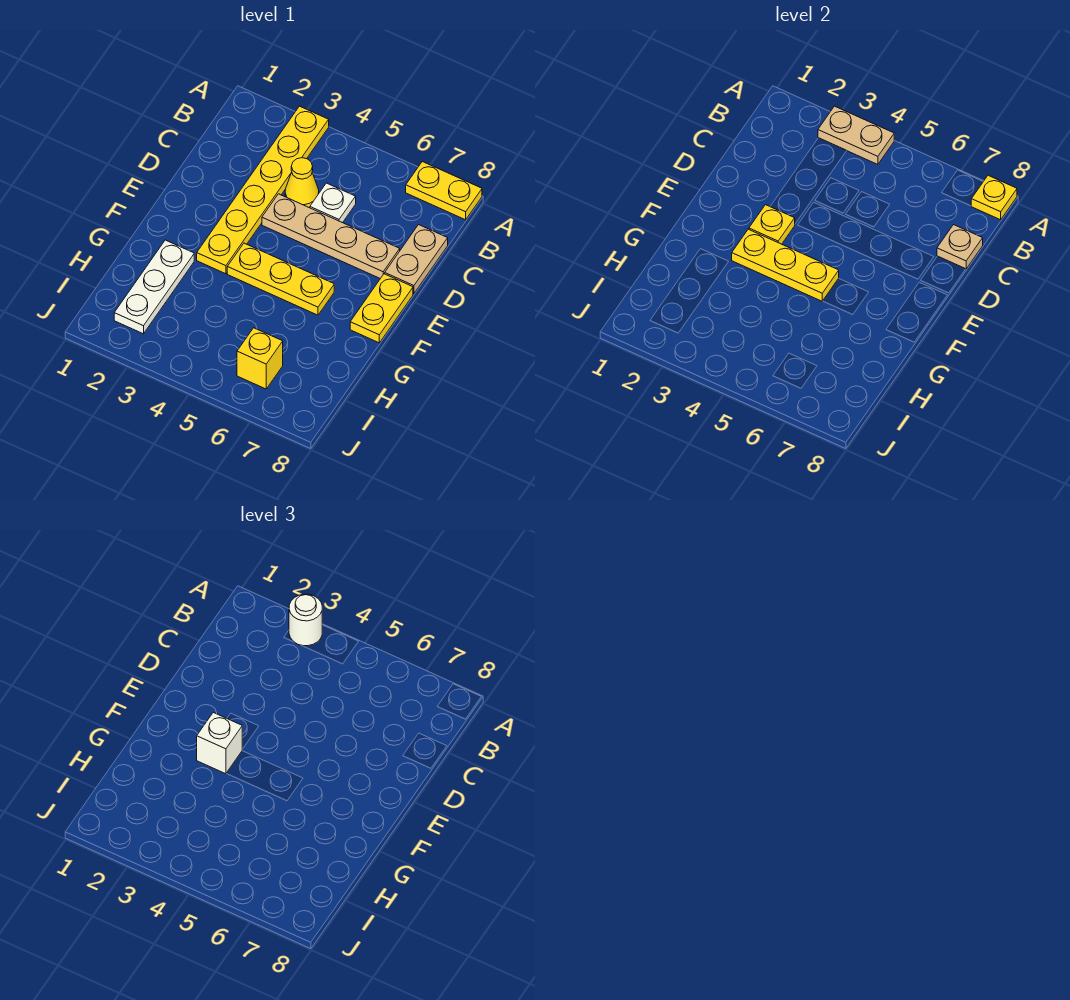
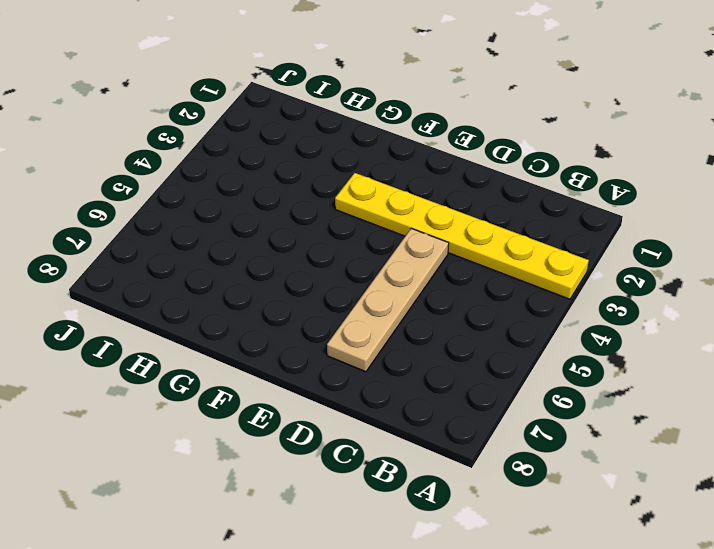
none -> yellow plate A7:A8 level 1
none -> yellow cone C4 level 1
none -> white plate C5 level 1

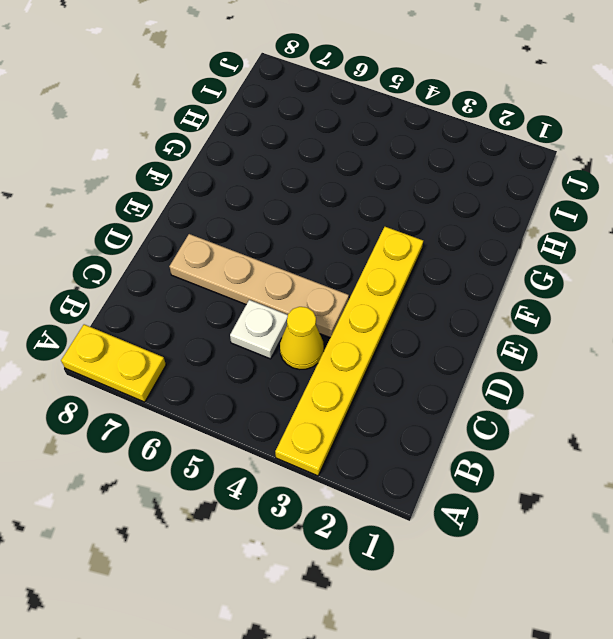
none -> tan plate C8:D8 level 1
none -> yellow plate E8:F8 level 1
none -> yellow plate F4:F6 level 1

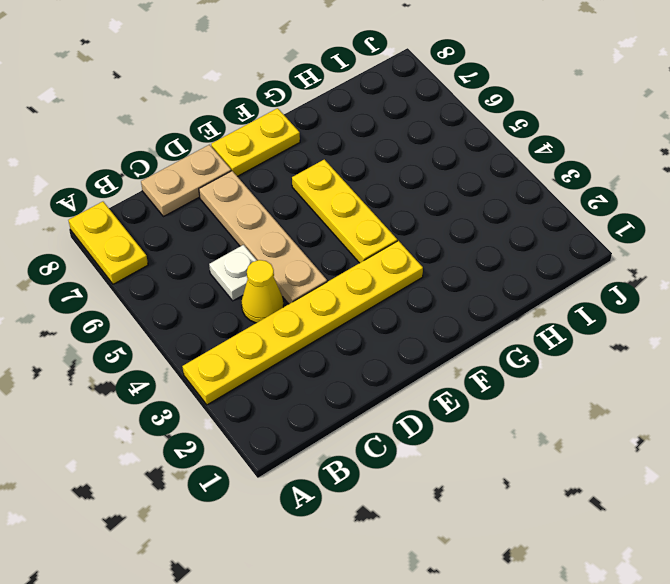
none -> white plate G2:I2 level 1
none -> yellow brick I6 level 1
none -> tan plate A3:A4 level 2

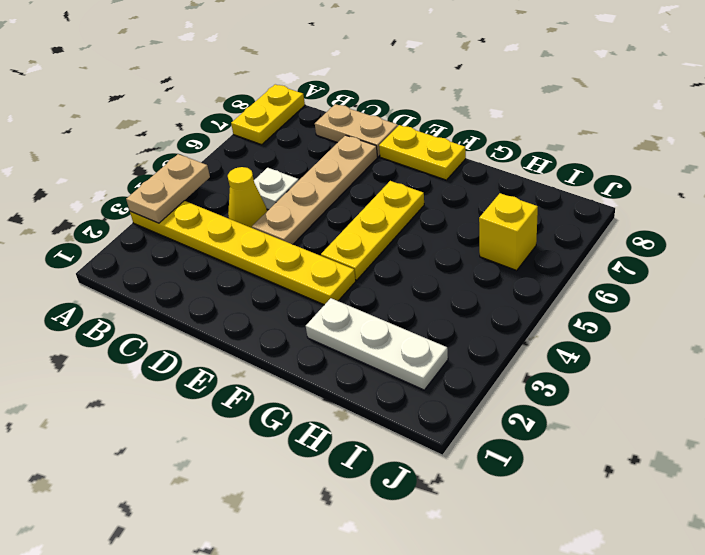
none -> yellow plate A8 level 2
none -> tan plate C8 level 2
none -> yellow plate E3 level 2

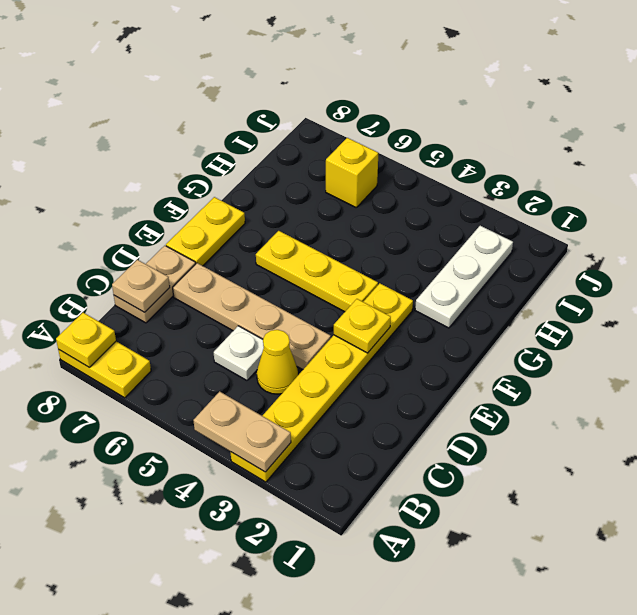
none -> yellow plate F3:F5 level 2
none -> white round brick A3 level 3
none -> white brick F3 level 3

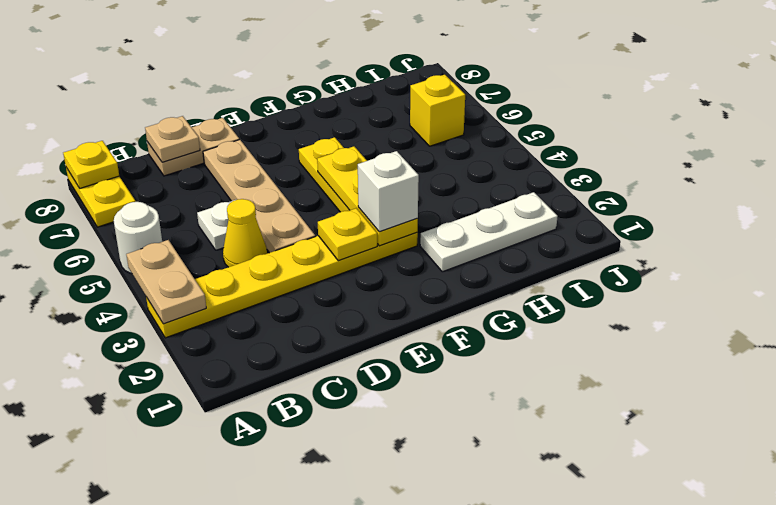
white round brick A5 level 1 -> white round brick A3 level 3
none -> yellow plate E8:F8 level 1

